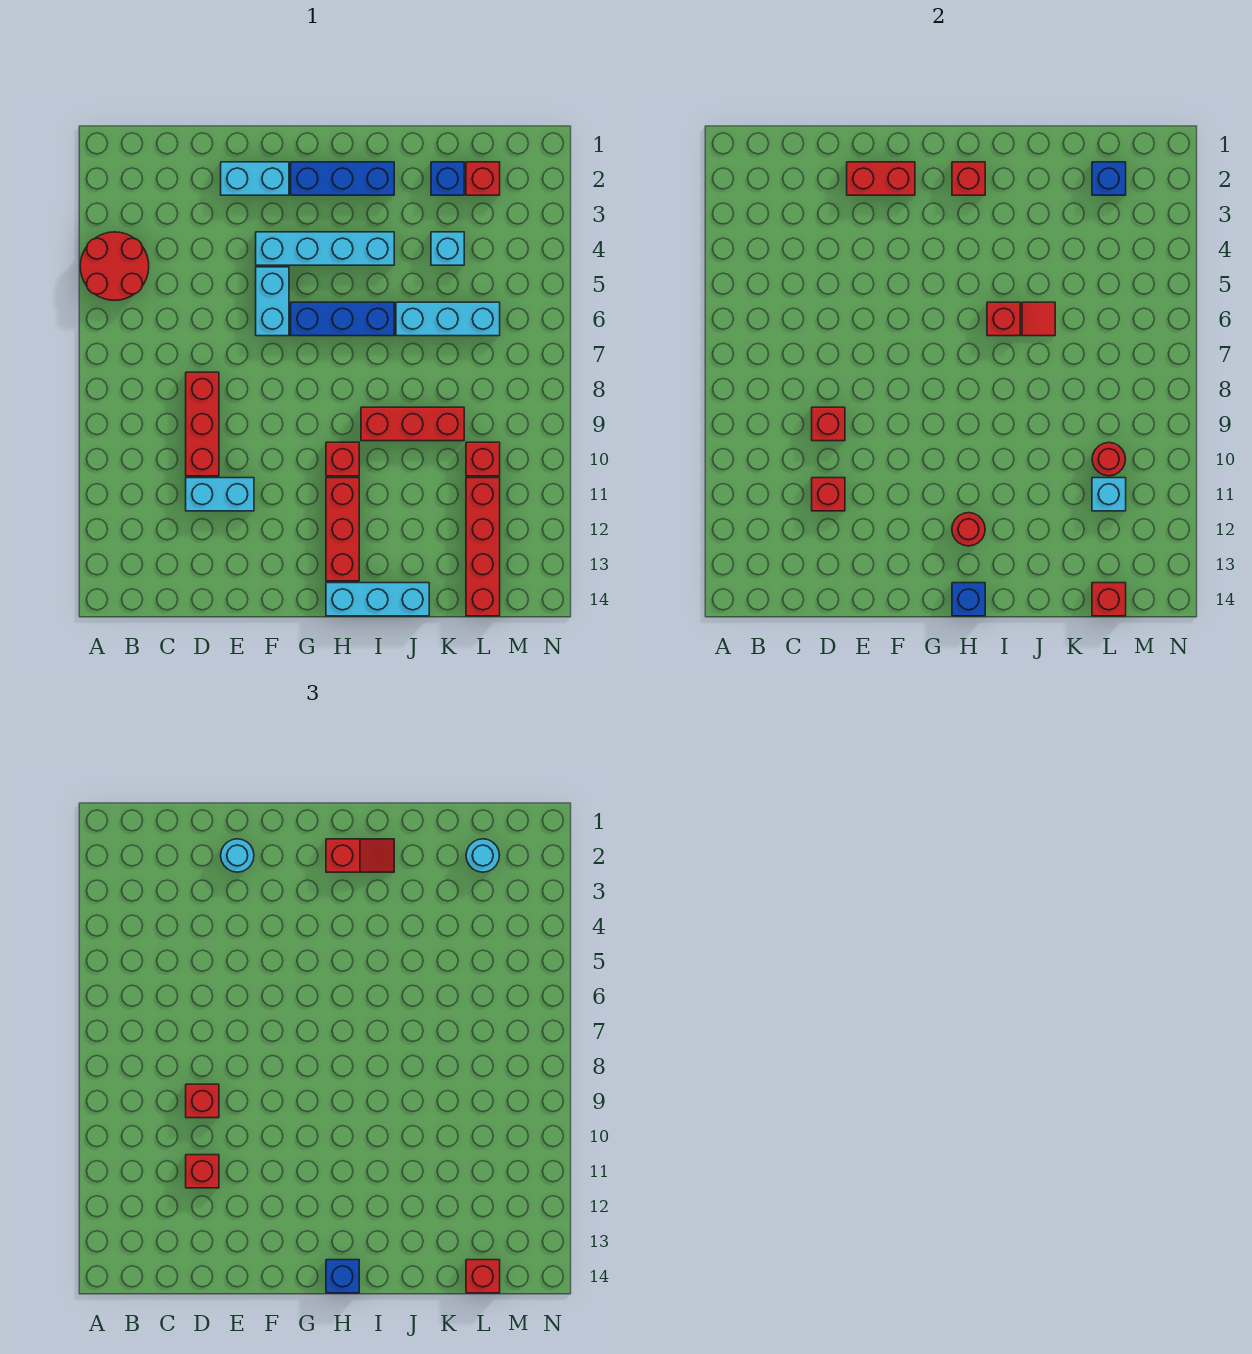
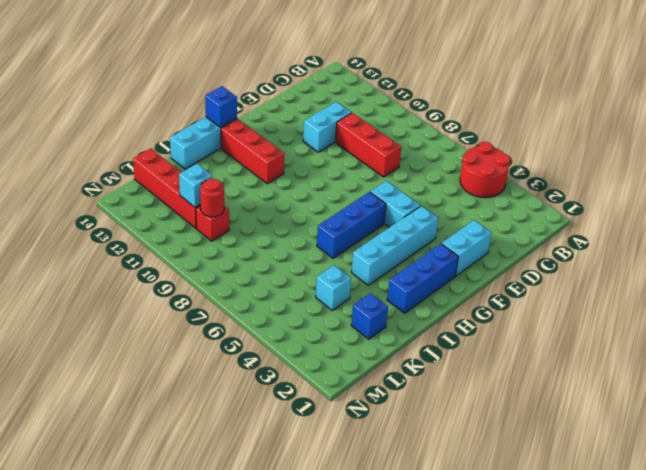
none -> red brick H10 level 1
none -> red brick I9:K9 level 1
none -> cyan brick J6:L6 level 1
none -> red brick L2 level 1

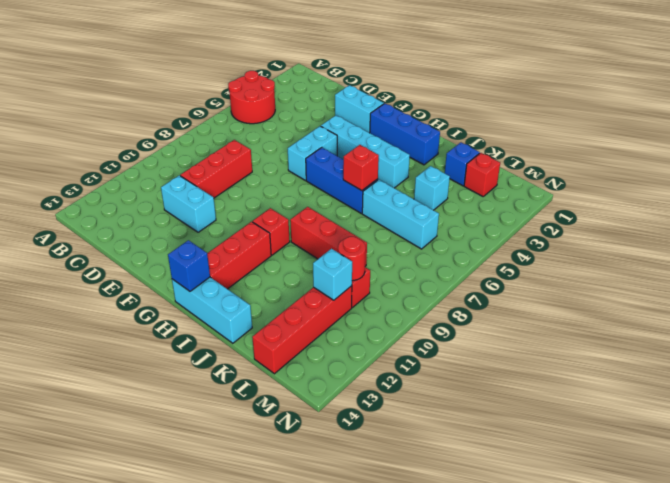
none -> red brick D9 level 2
none -> red brick D11 level 2
none -> red brick E2:F2 level 2
none -> red brick H2 level 2

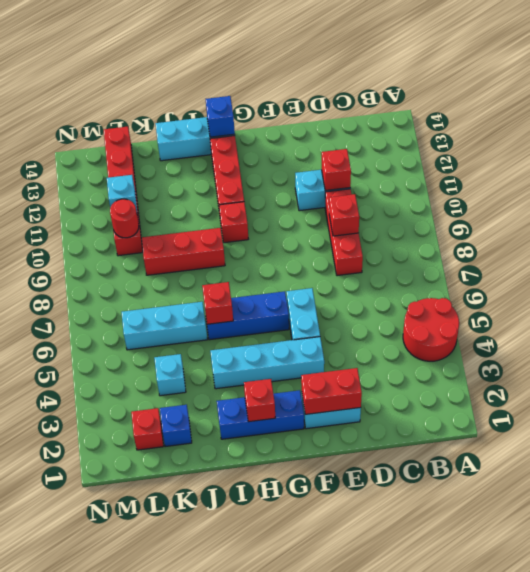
none -> red round brick H12 level 2
none -> red tile J6 level 2
none -> blue brick L2 level 2
none -> red brick L14 level 2

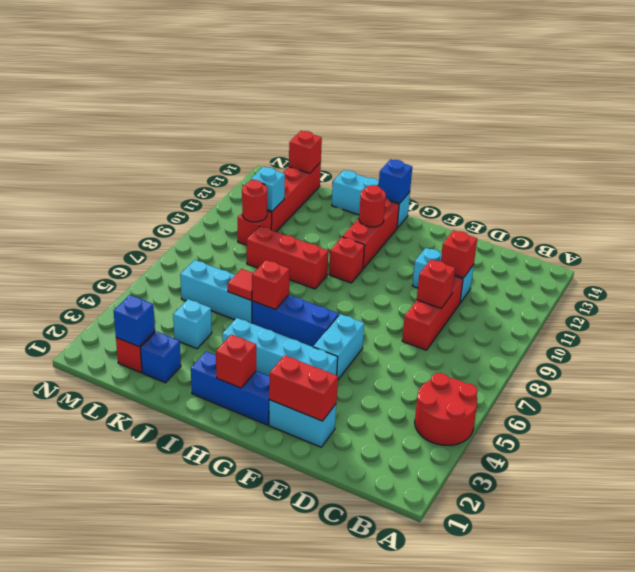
none -> red brick D9 level 3
none -> red brick D11 level 3
none -> cyan round brick E2 level 3
none -> red slope H2:I2 level 3 top H

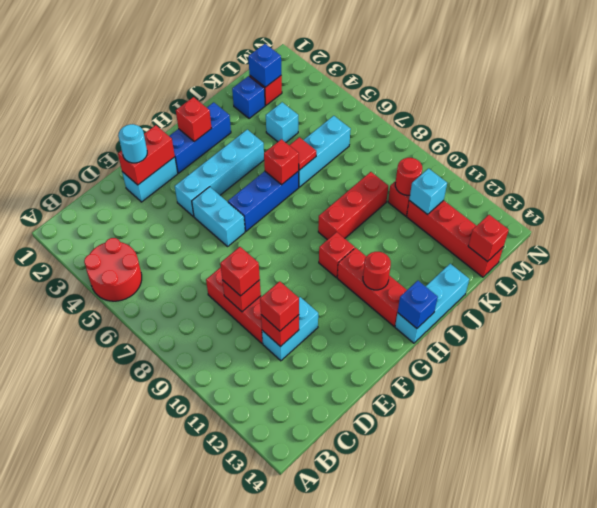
none -> red slope H2:I2 level 3 top H
none -> blue brick H14 level 3
none -> cyan round brick L2 level 3
none -> red brick L14 level 3

